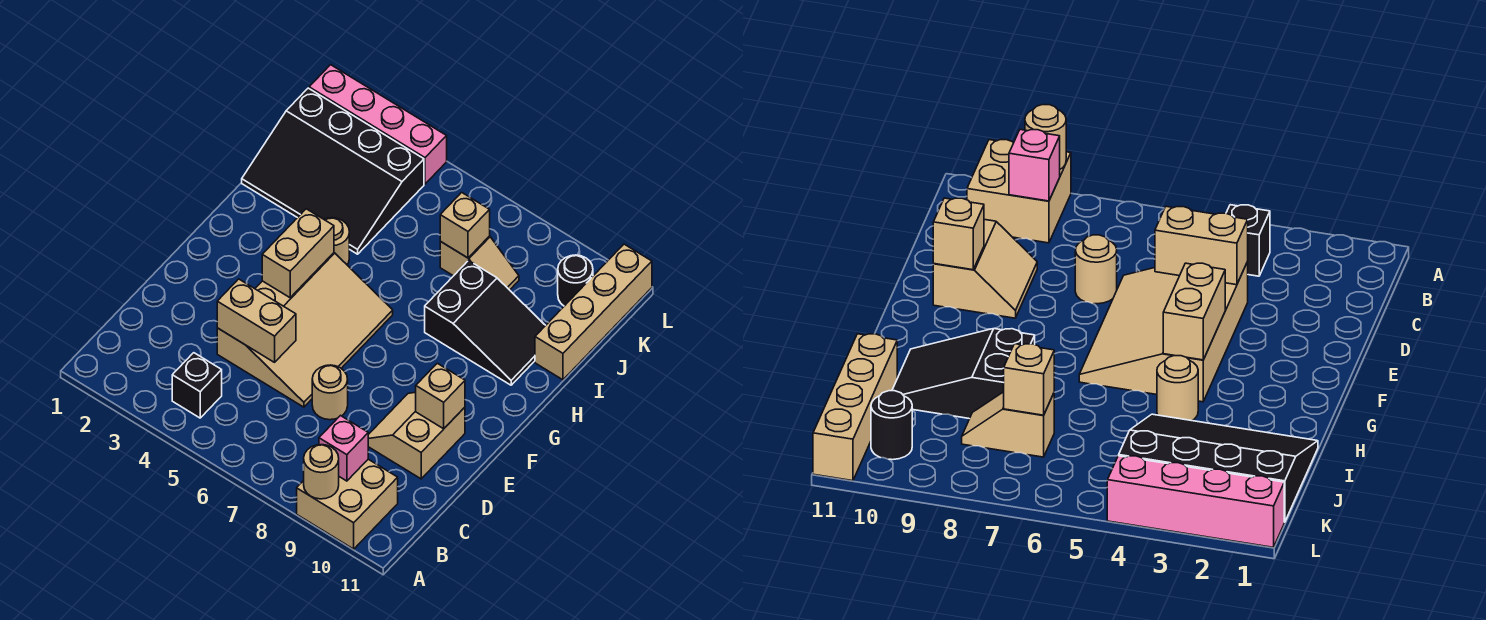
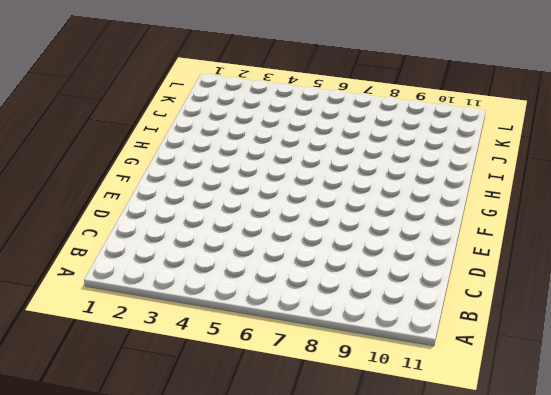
none -> tan brick A9:B10 level 1
none -> black brick B4 level 1
none -> tan slope D4:G6 level 1 top 4

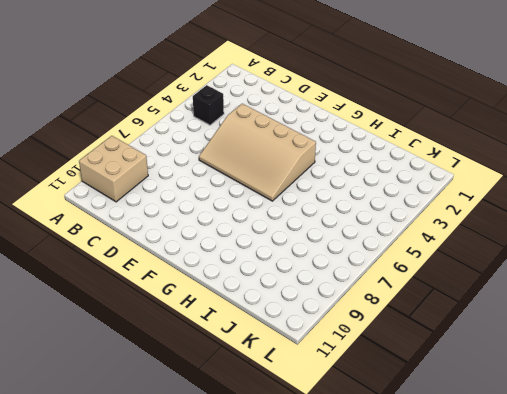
none -> tan round brick D7 level 1
none -> tan slope D9:E10 level 1 top 10
none -> tan round brick H4 level 1

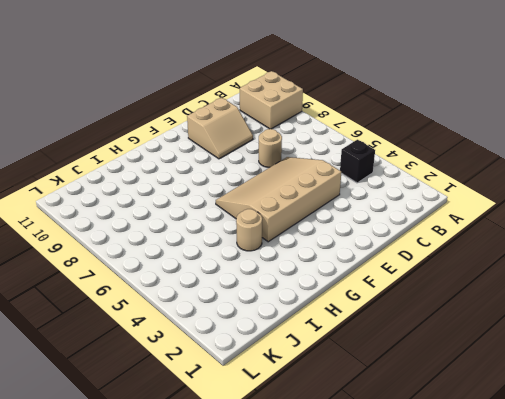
none -> black slope H8:I10 level 1 top 8
none -> black slope I1:K4 level 1 top K
none -> tan brick I11:L11 level 1

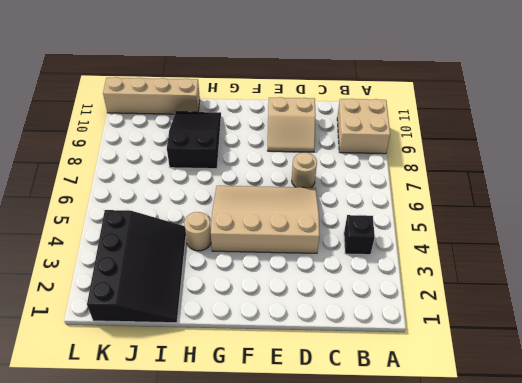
none -> tan slope J7:J8 level 1 top 7
none -> black round brick K10 level 1
none -> pink brick L1:L4 level 1

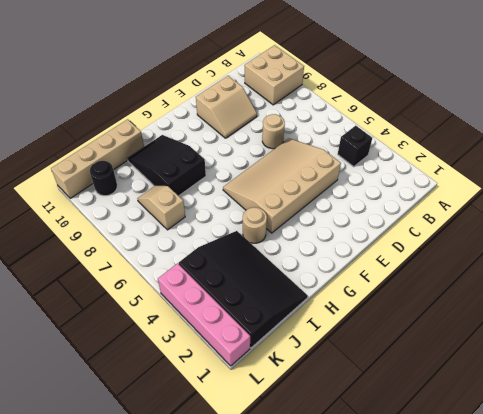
none -> tan round brick A9 level 2
none -> pink brick B9 level 2
none -> tan brick D4:D5 level 2

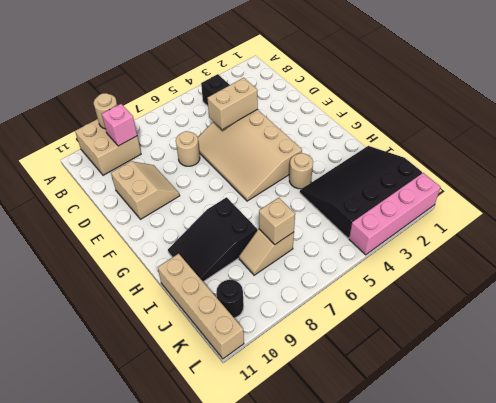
none -> tan brick E10 level 2
none -> tan brick F4:G4 level 2

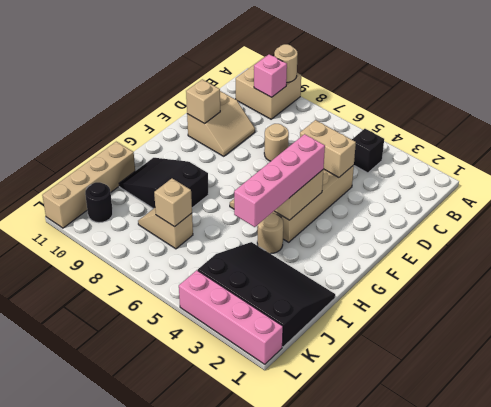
pink brick F4:I4 level 3 -> none

